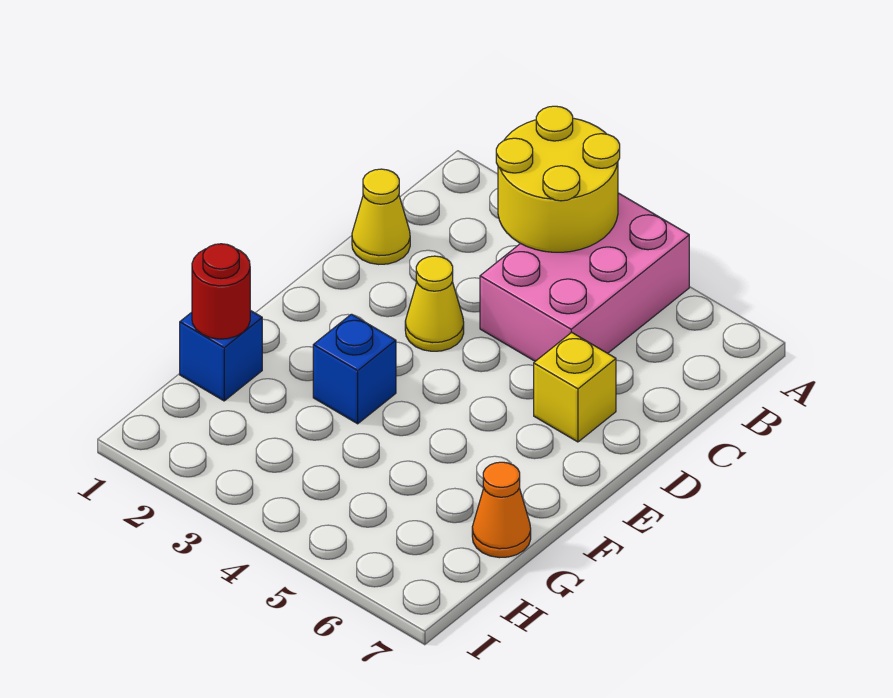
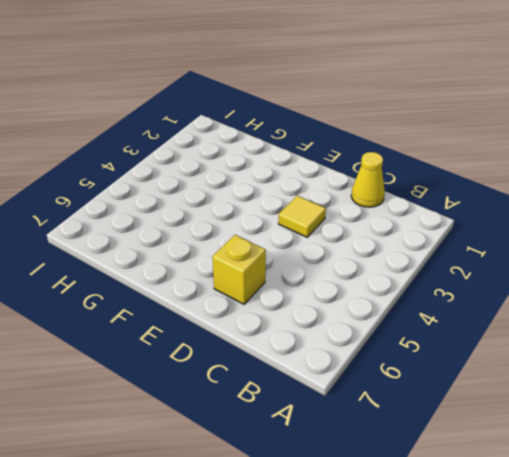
yellow tile D3 level 1 -> yellow cone D3 level 1
none -> pink brick A4:C5 level 1
none -> blue brick F3 level 1

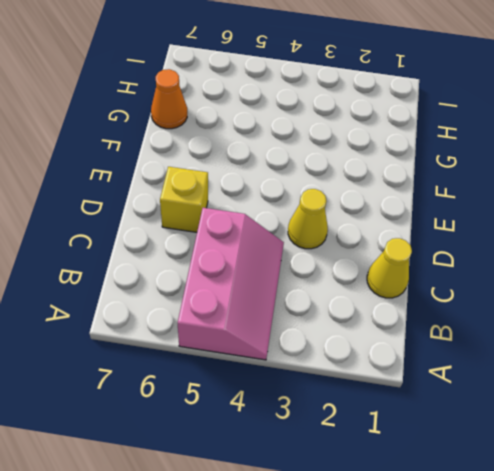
pink slope A4:C5 level 1 top 5 -> pink brick A4:C5 level 1
none -> blue brick F3 level 1
none -> blue brick G1 level 1

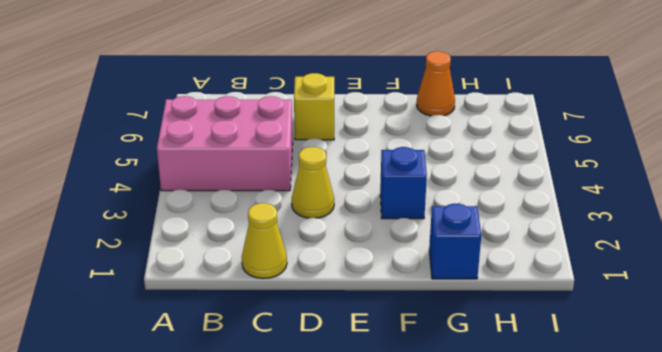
none -> yellow round brick A3:B4 level 2
none -> red round brick G1 level 2

